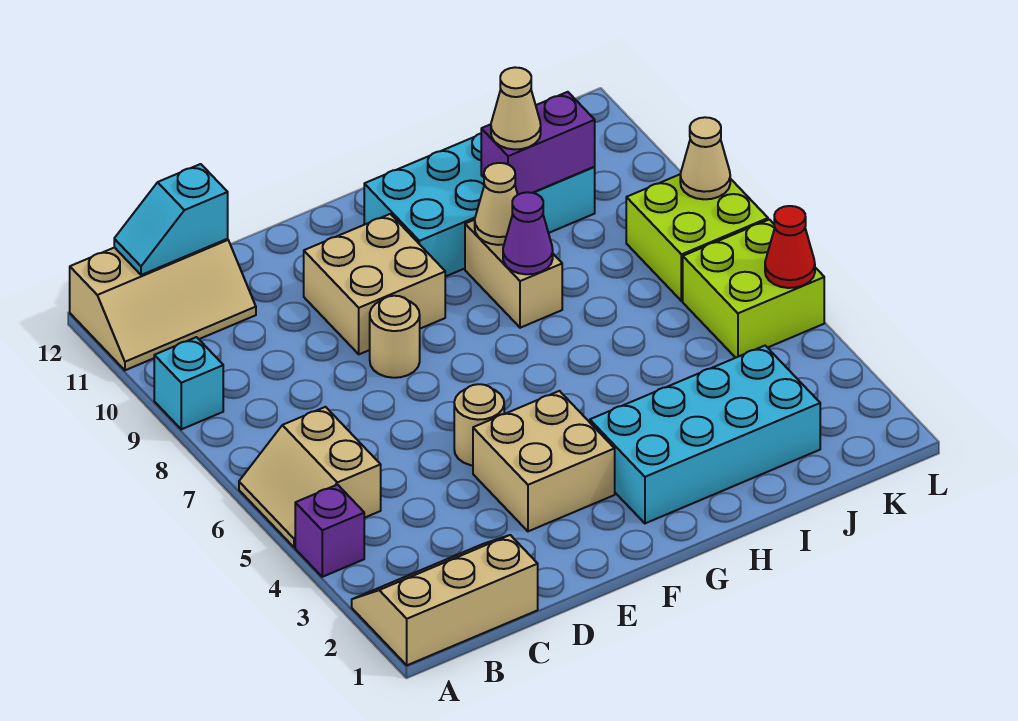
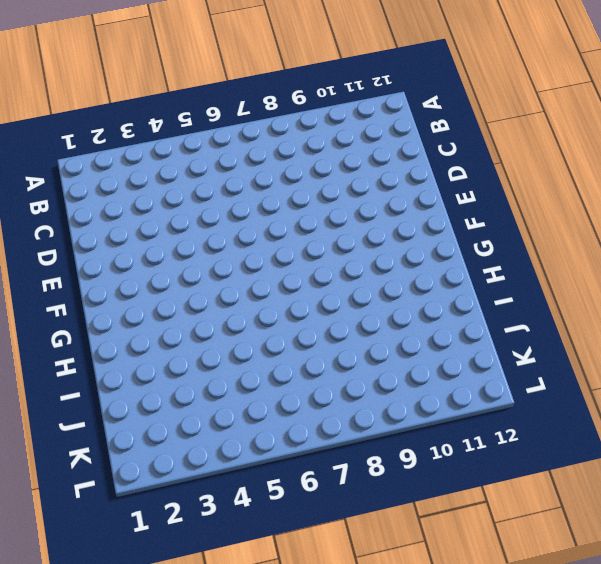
none -> tan slope A1:C2 level 1 top 1
none -> purple brick A4 level 1
none -> tan slope A5:B6 level 1 top B

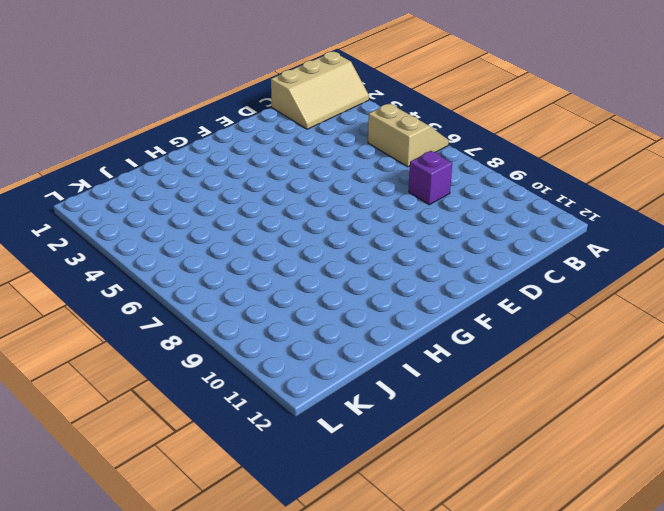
purple brick C8 level 1 -> purple brick A4 level 1
none -> cyan brick A9 level 1
none -> tan slope A11:C12 level 1 top 12
none -> tan brick E3:F4 level 1

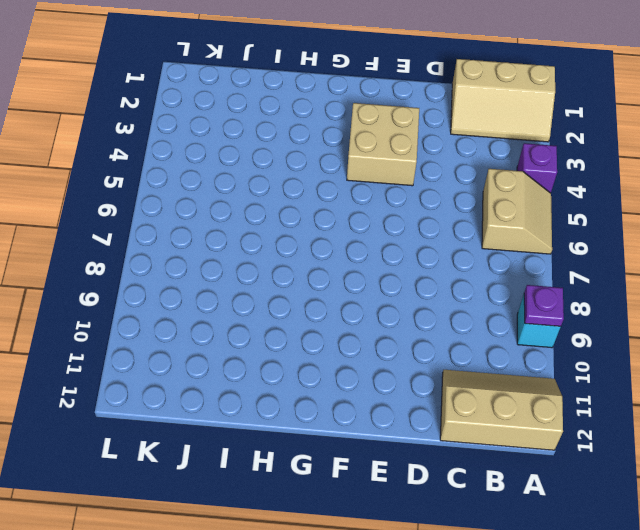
purple plate A9 level 2 -> none
none -> tan round brick E5 level 1
none -> tan round brick E8 level 1
none -> tan brick E9:F10 level 1

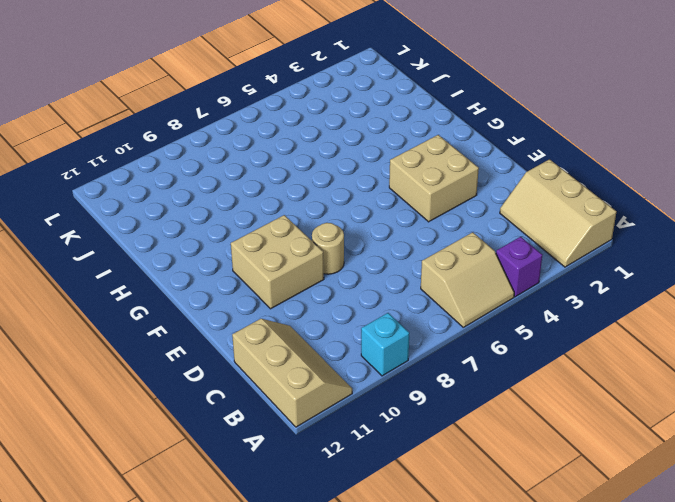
none -> tan round brick E5 level 1
none -> cyan brick G2:J3 level 1
none -> cyan brick G10:J11 level 1

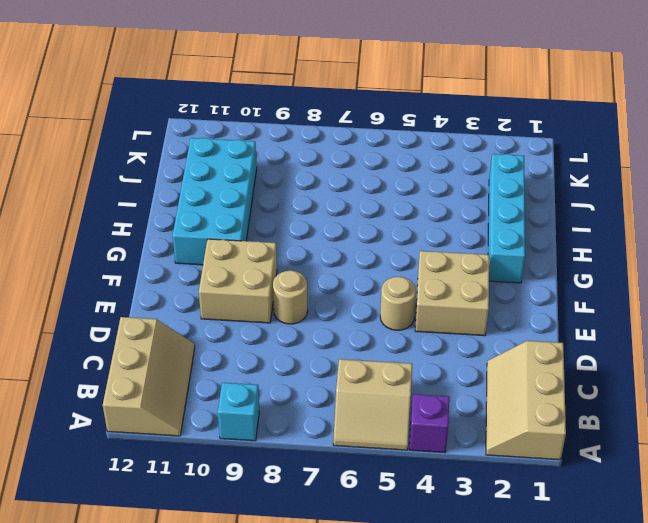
cyan brick G2:J2 level 1 -> cyan brick G2:J3 level 1
none -> tan brick H8:H9 level 1
none -> lime brick K5:L6 level 1
none -> lime brick K7:L8 level 1

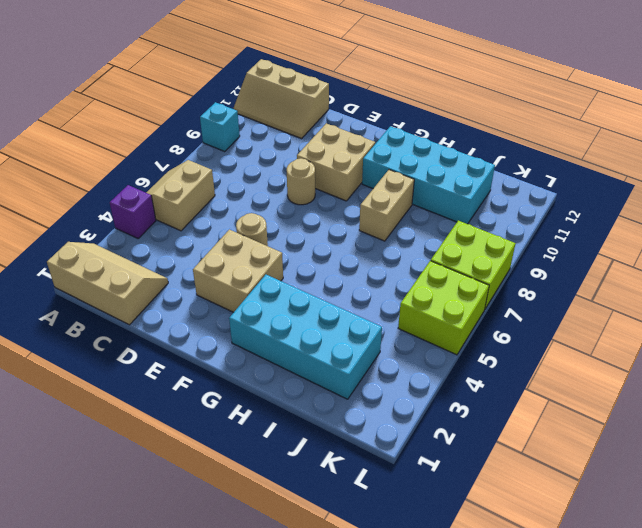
none -> cyan slope B12:C12 level 2 top C
none -> purple cone H8 level 2
none -> tan cone H9 level 2

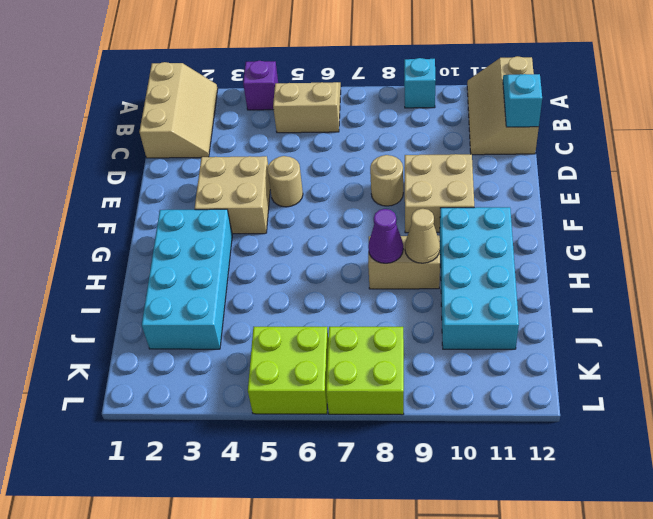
none -> purple brick I10:J10 level 2
none -> red cone L5 level 2
none -> tan cone L8 level 2

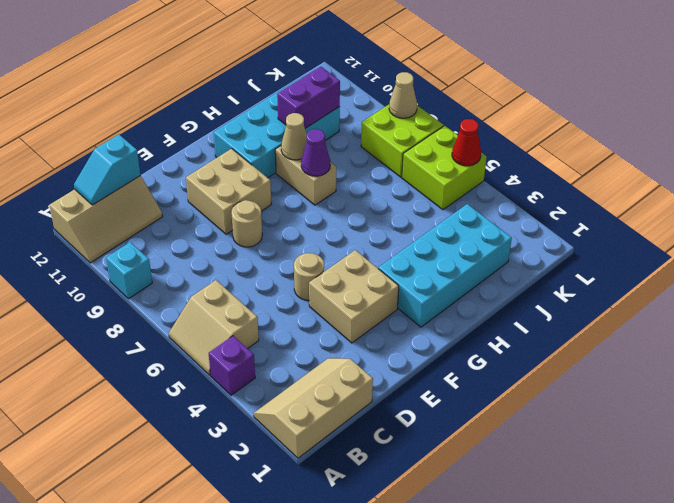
none -> tan cone I10 level 3

